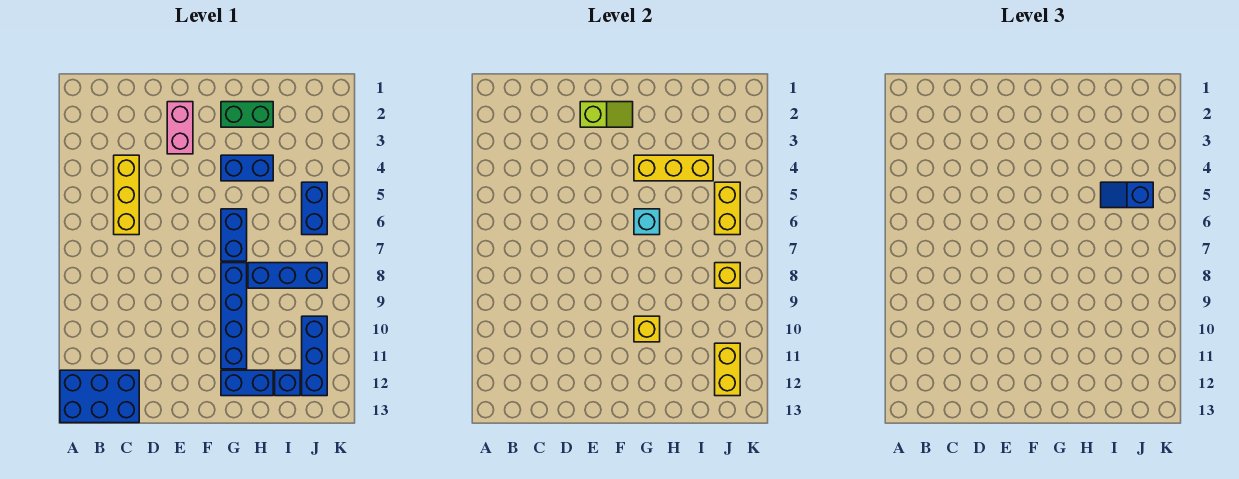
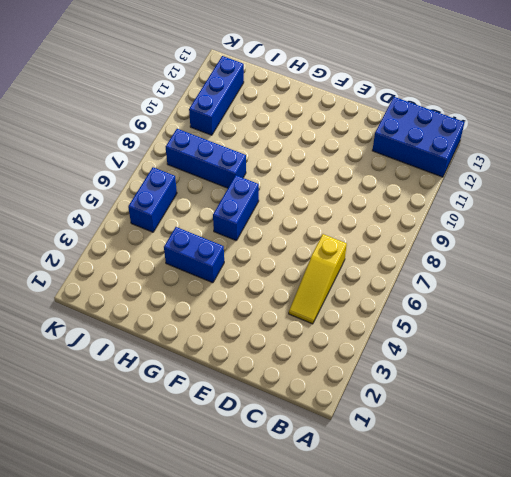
yellow slope C4:C6 level 1 top 6 -> yellow brick C4:C6 level 1
none -> pink brick E2:E3 level 1
none -> green brick G2:H2 level 1
none -> blue brick G8:G11 level 1

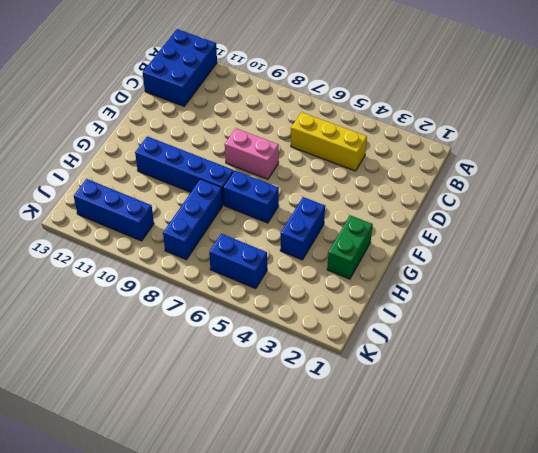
pink brick E7:E8 level 1 -> pink brick E2:E3 level 1
none -> blue brick G12:H12 level 1
none -> blue brick I12 level 1
none -> lime slope E2:F2 level 2 top E

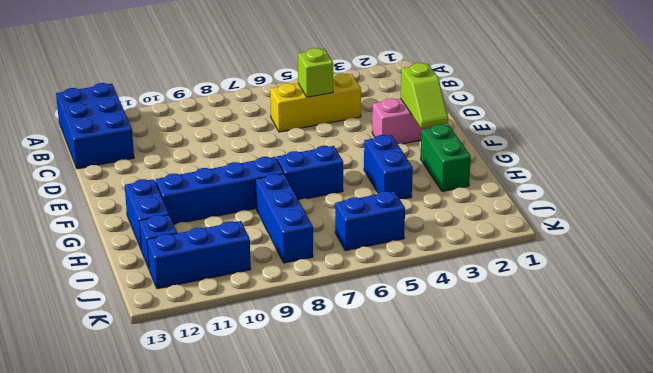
lime brick C5 level 2 -> none
none -> yellow brick G4:I4 level 2
none -> cyan brick G6 level 2
none -> yellow brick G10 level 2

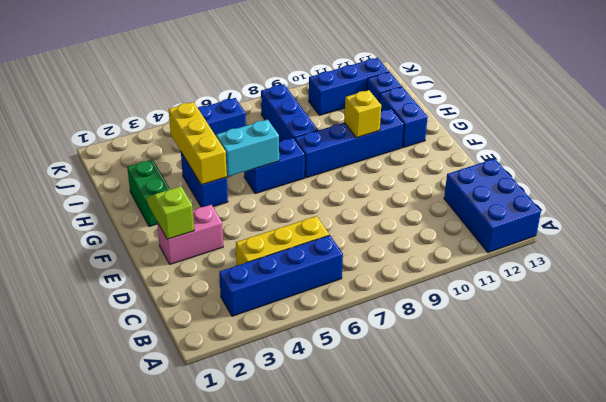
blue brick B3:B6 level 1 -> none
cyan brick G5:G6 level 2 -> cyan brick G6 level 2
none -> yellow brick J5:J6 level 2
none -> yellow brick J8 level 2
none -> yellow brick J11:J12 level 2

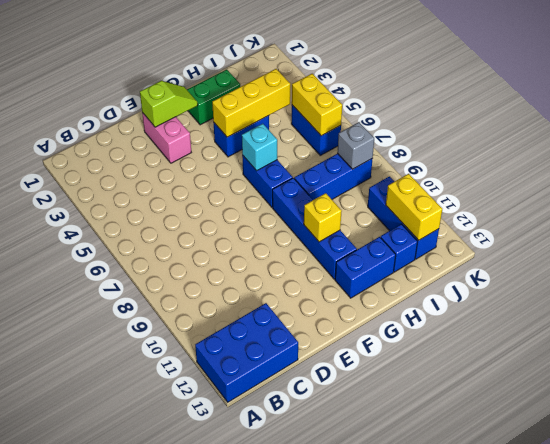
grey brick J8 level 2 -> yellow brick J8 level 2
none -> yellow brick C4:C6 level 1
none -> blue slope I5:J5 level 3 top J

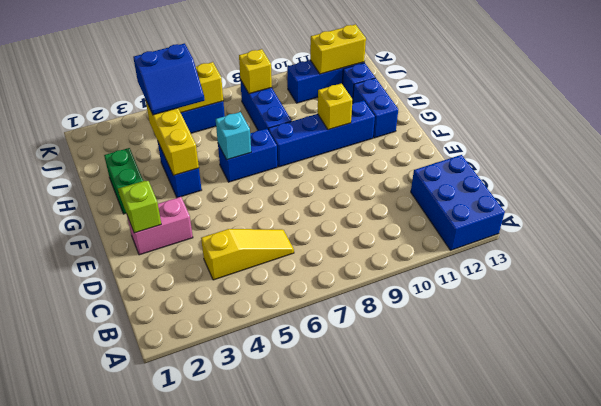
yellow slope C4:C6 level 1 top 4 -> yellow brick C4:C6 level 1
blue slope I4:J5 level 3 top J -> blue slope I5:J5 level 3 top J

